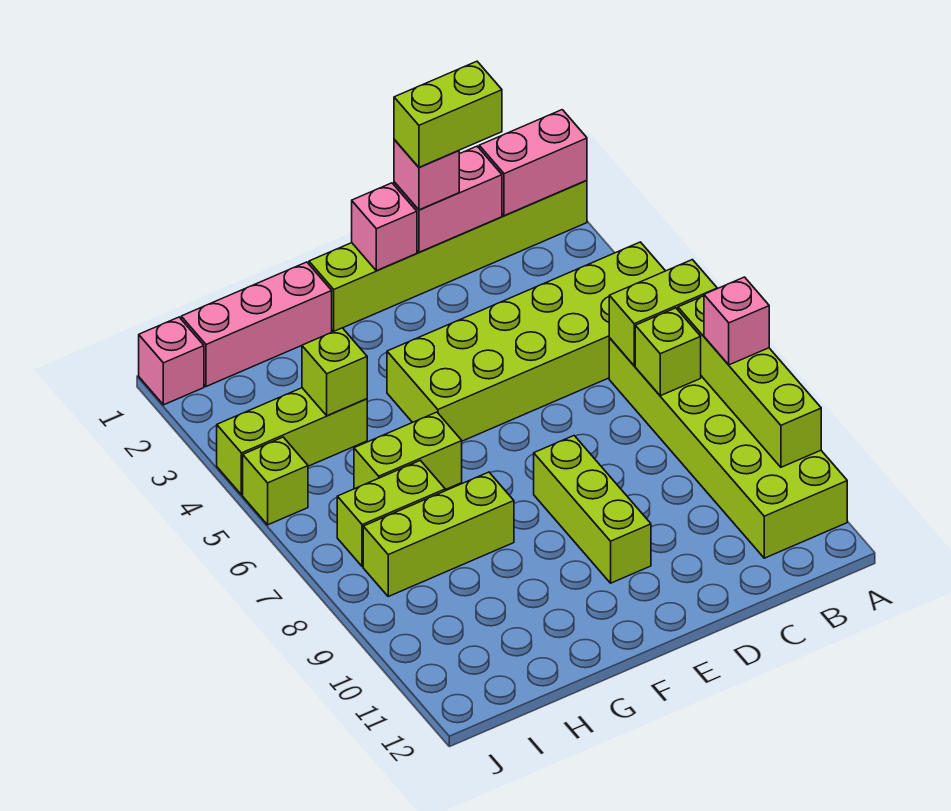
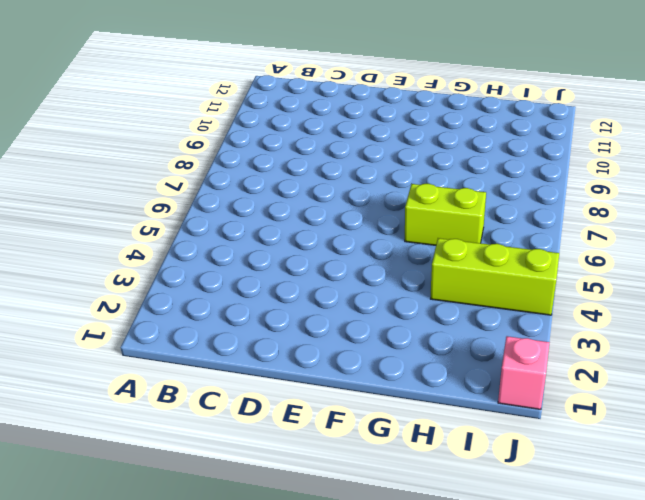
none -> lime brick A1:F1 level 1
none -> lime brick A4:F5 level 1
none -> lime brick A6:B11 level 1

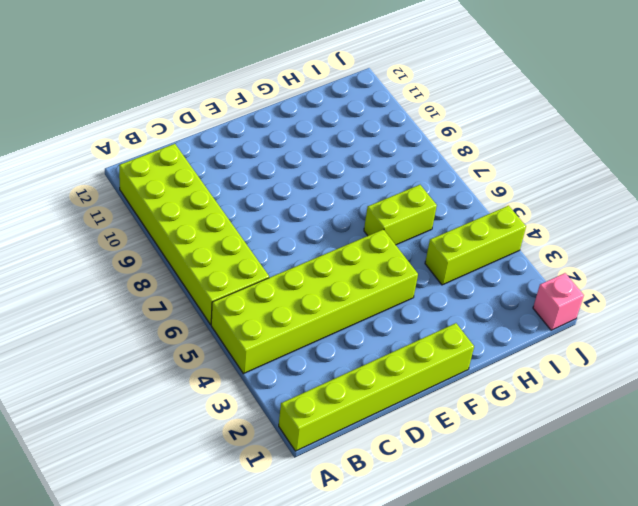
none -> lime brick E8:E10 level 1
none -> pink brick G1:I1 level 1
none -> lime brick G8:I8 level 1

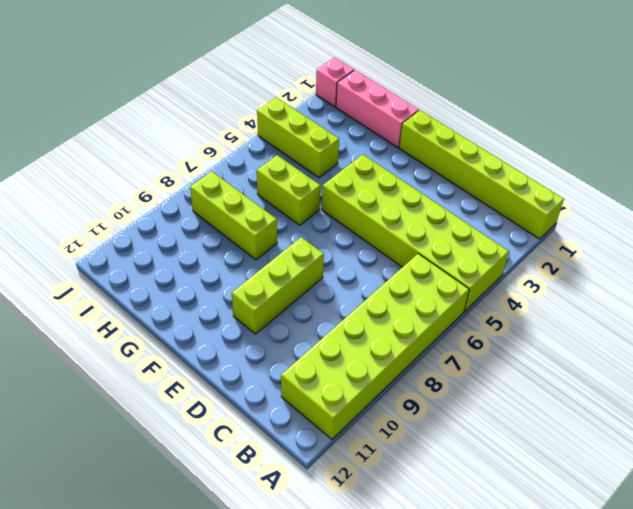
none -> lime brick H7:I7 level 1
none -> lime brick J5 level 1
none -> pink brick A1:B1 level 2

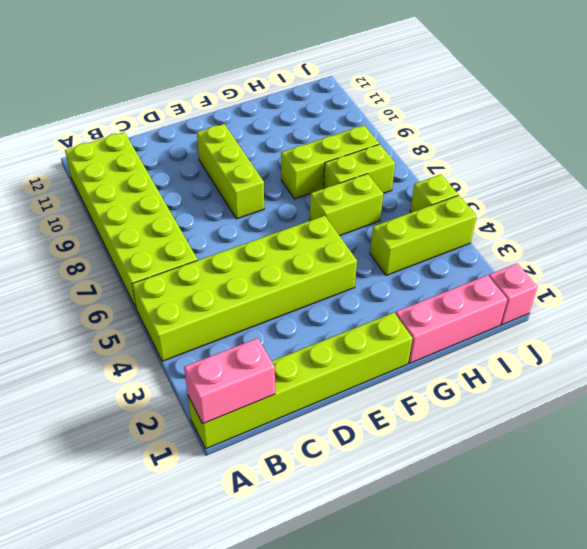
none -> lime brick A6:B6 level 2
none -> lime brick A7:A10 level 2
none -> lime brick B7 level 2

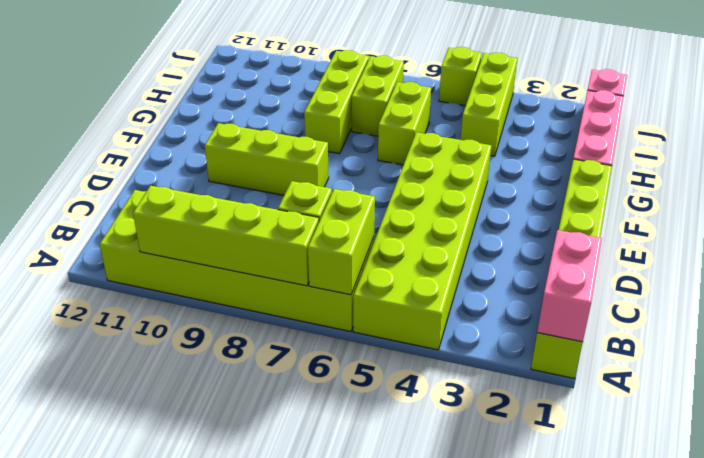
none -> pink brick C1:D1 level 2
none -> pink brick E1 level 2
none -> lime brick H4 level 2

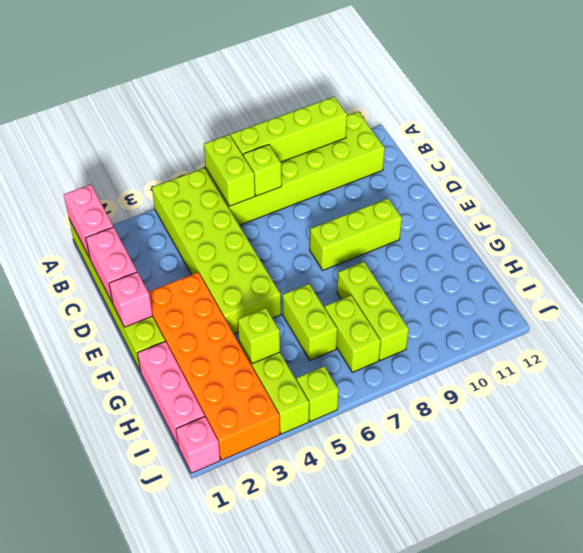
orange brick E2:J3 level 1 -> none
none -> pink brick A8 level 3
none -> pink brick D1 level 3
none -> lime brick C1:D1 level 4

